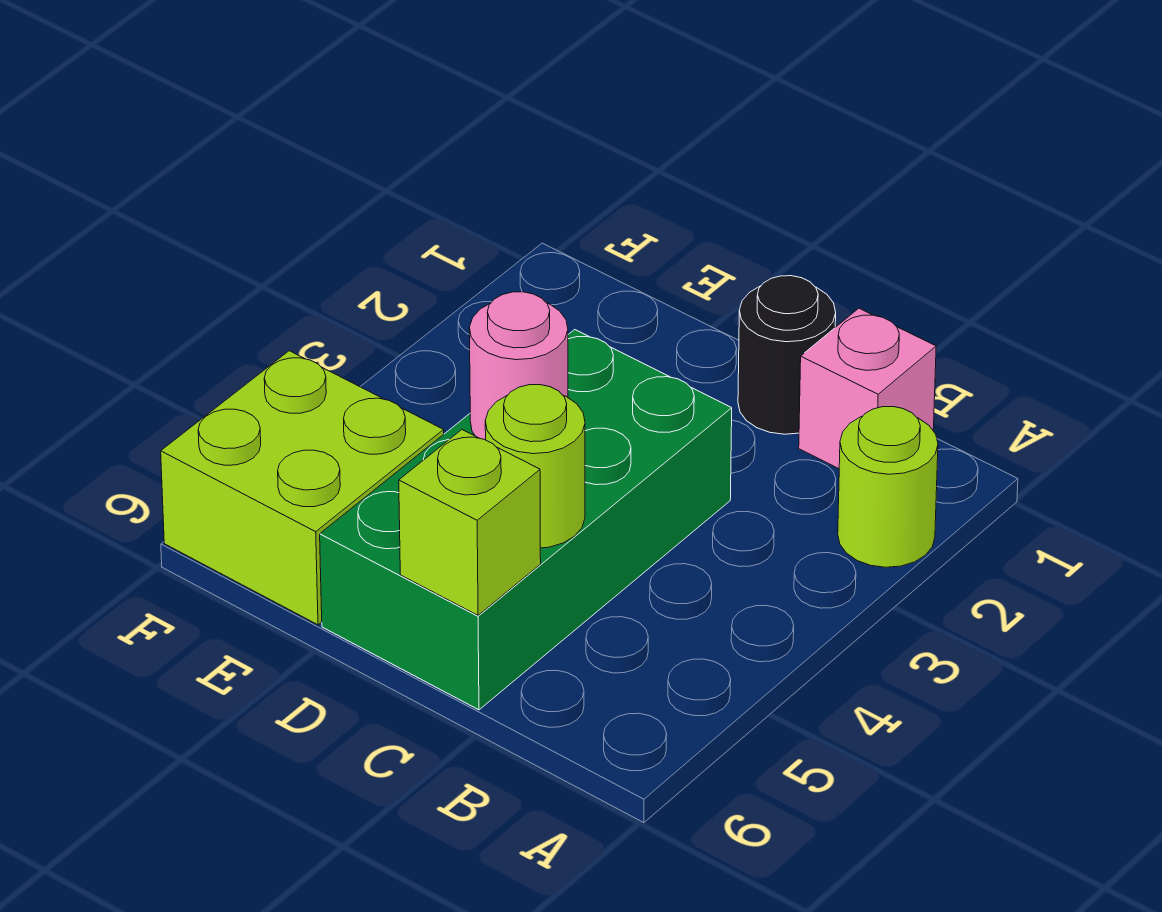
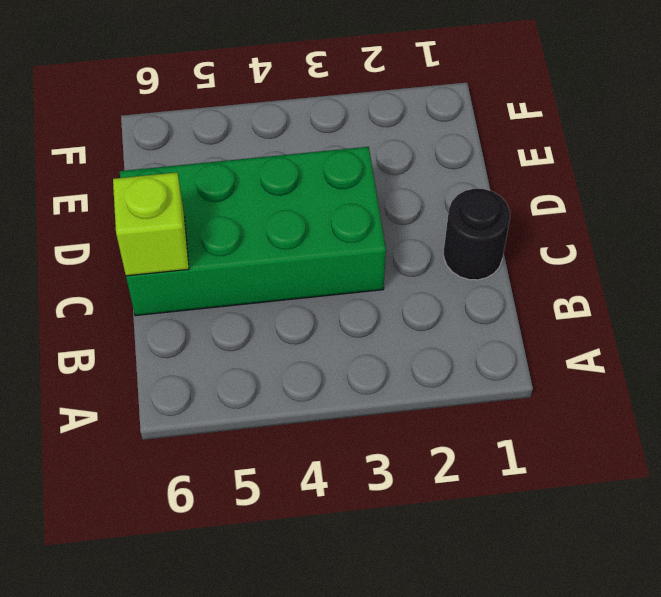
none -> lime round brick A2 level 1
none -> pink brick B1 level 1

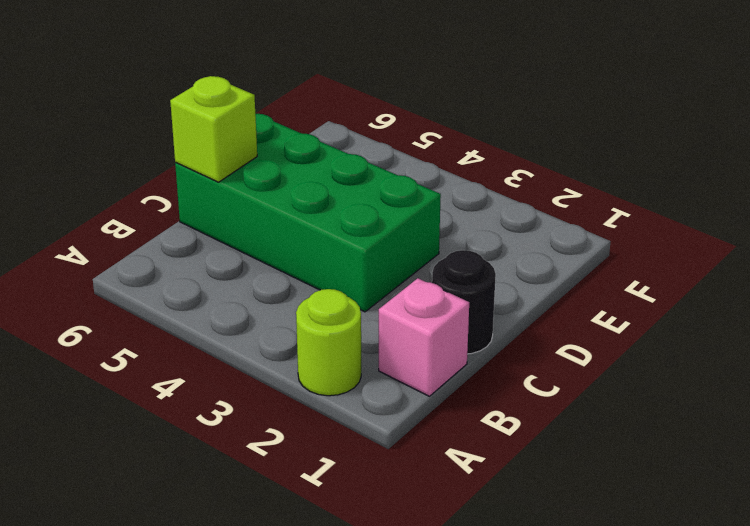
none -> lime brick E5:F6 level 1
none -> lime round brick C5 level 2

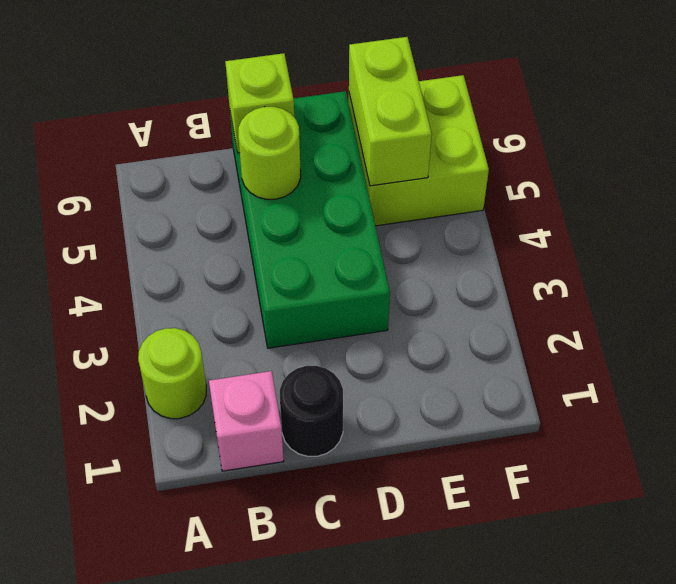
lime brick E5:E6 level 2 -> none
none -> pink round brick D4 level 2

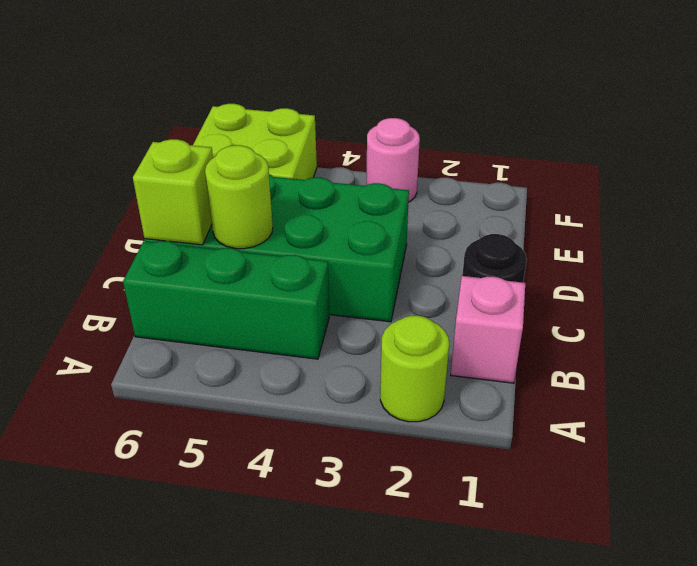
green brick B4:B6 level 1 -> none
pink round brick F3 level 1 -> pink round brick D4 level 2

